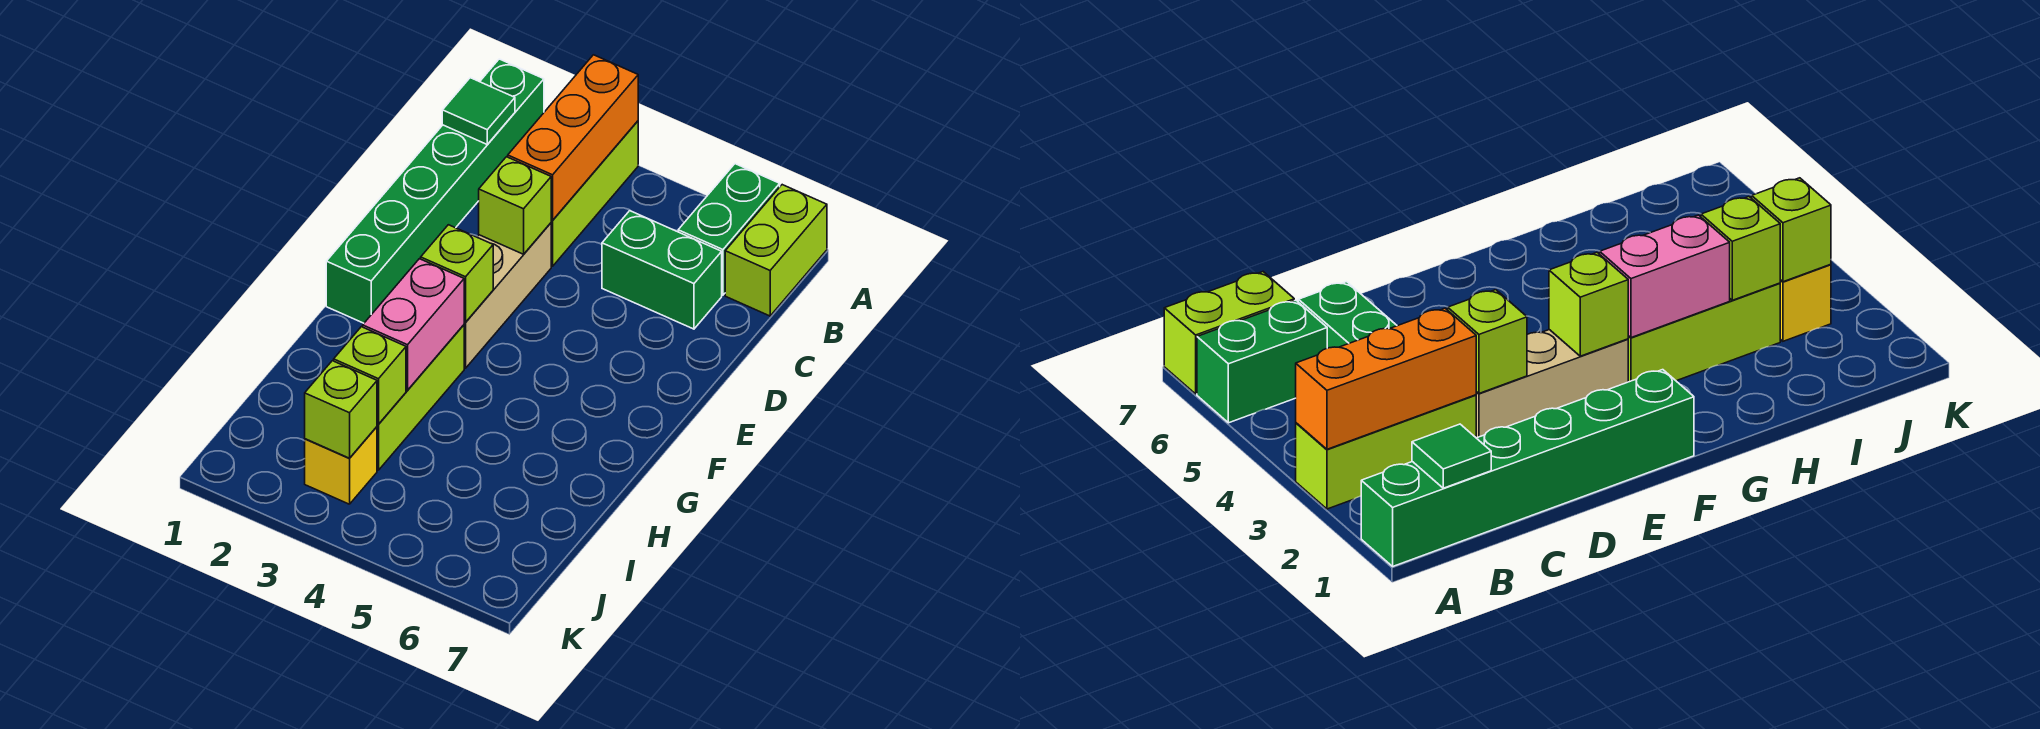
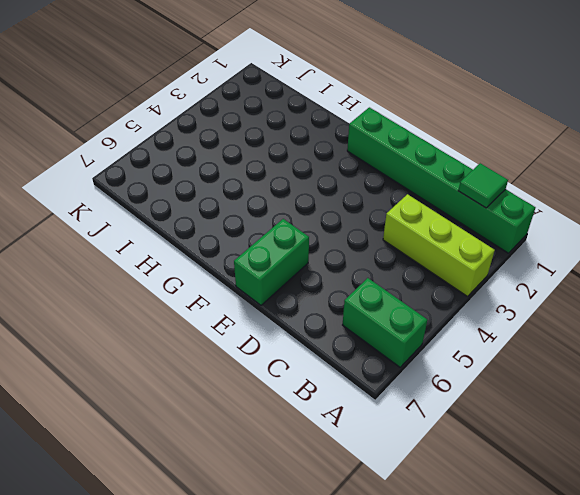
green brick E6:E7 level 1 -> green brick C5:C6 level 1
none -> lime brick A7:B7 level 1
none -> tan brick D3:F3 level 1
none -> lime brick G3:I3 level 1

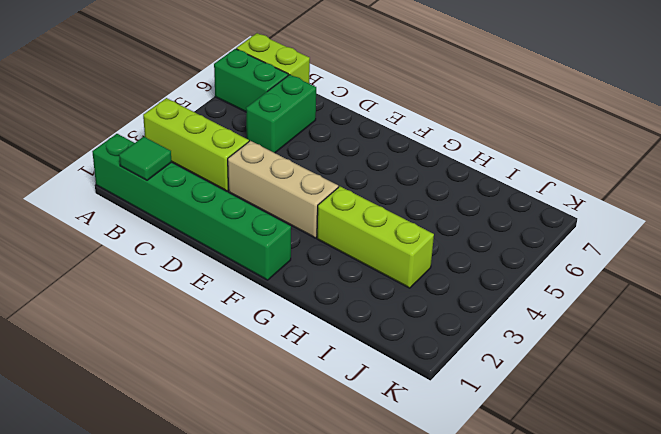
none -> yellow brick J3 level 1
none -> orange brick A3:C3 level 2
none -> lime brick D3 level 2

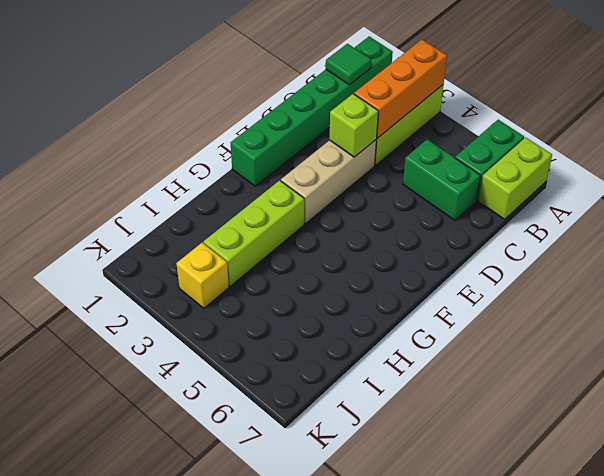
none -> lime brick F3 level 2
none -> pink brick G3:H3 level 2
none -> lime brick I3 level 2

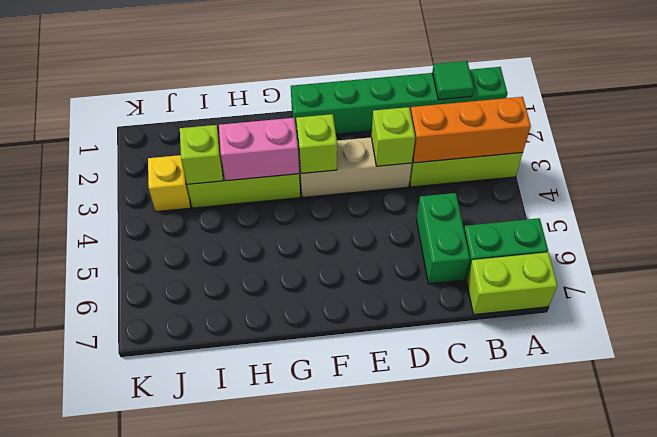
none -> lime brick J3 level 2

